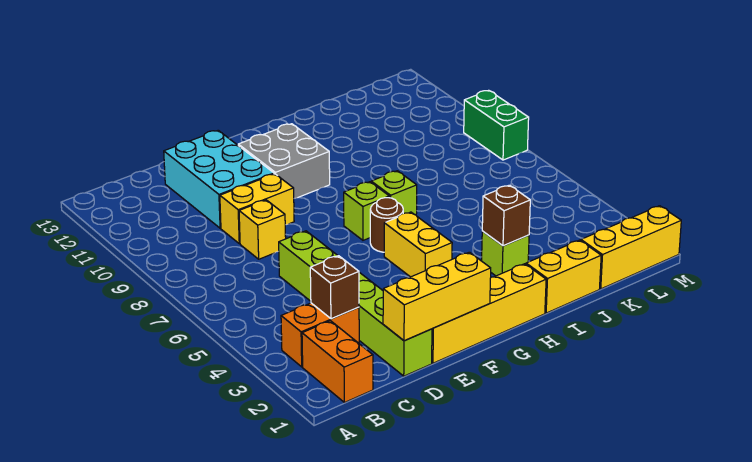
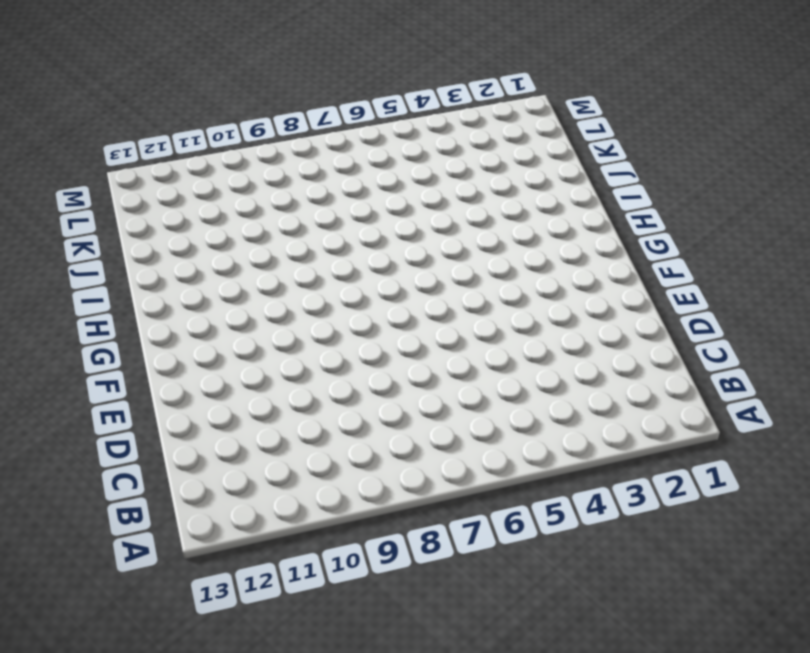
none -> orange brick B1:B2 level 1
none -> orange brick B3:C3 level 1
none -> lime brick D1:D6 level 1

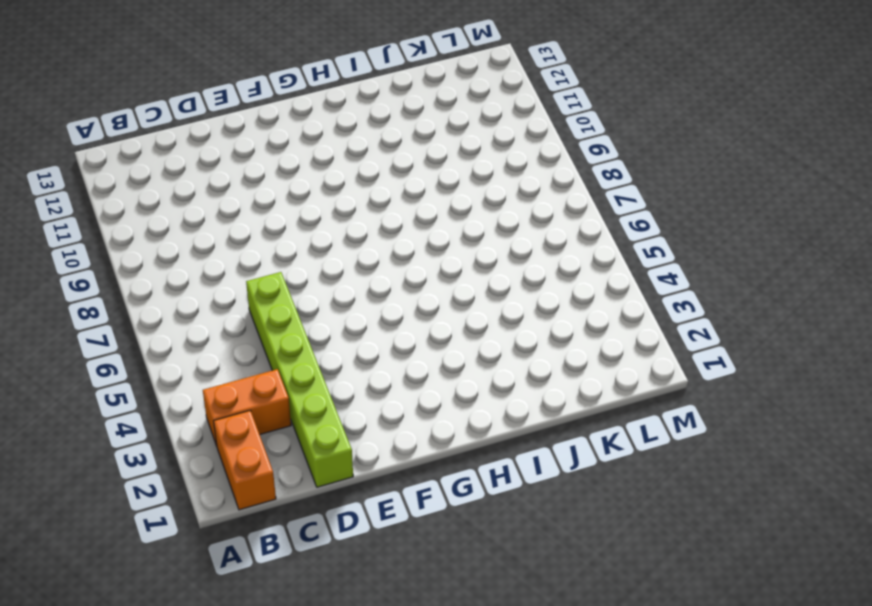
none -> yellow brick D8 level 1
none -> yellow brick D9:E9 level 1
none -> cyan brick D10:E12 level 1

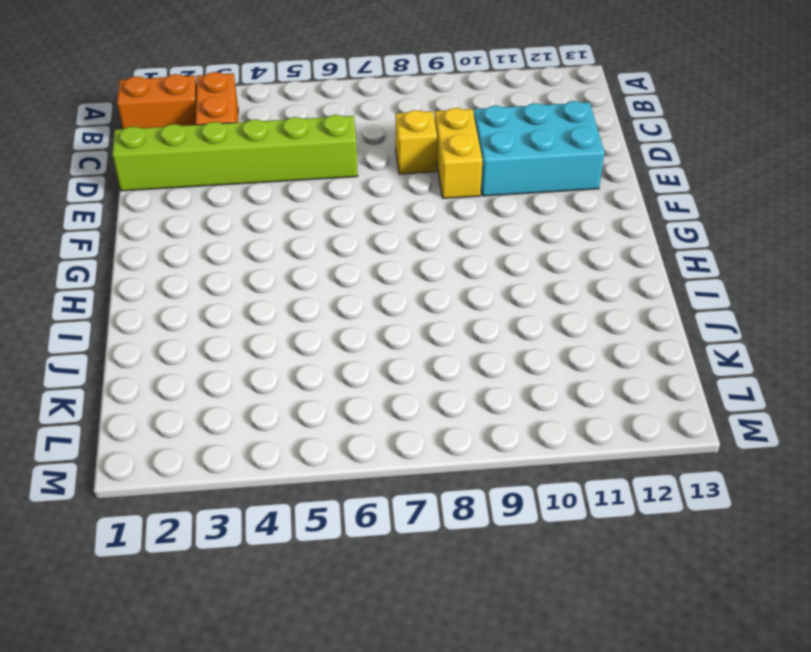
none -> yellow brick E1:H1 level 1
none -> grey brick F10:G11 level 1
none -> yellow brick G4:G5 level 1

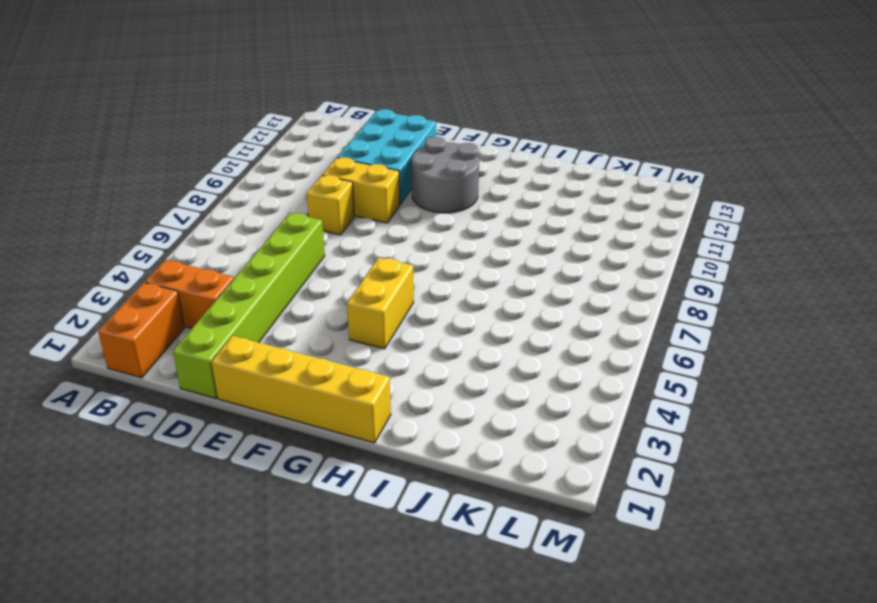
grey round brick F10:G11 level 1 -> grey brick F10:G11 level 1
none -> brown round brick G6 level 1
none -> lime brick G7 level 1
none -> lime brick H7 level 1

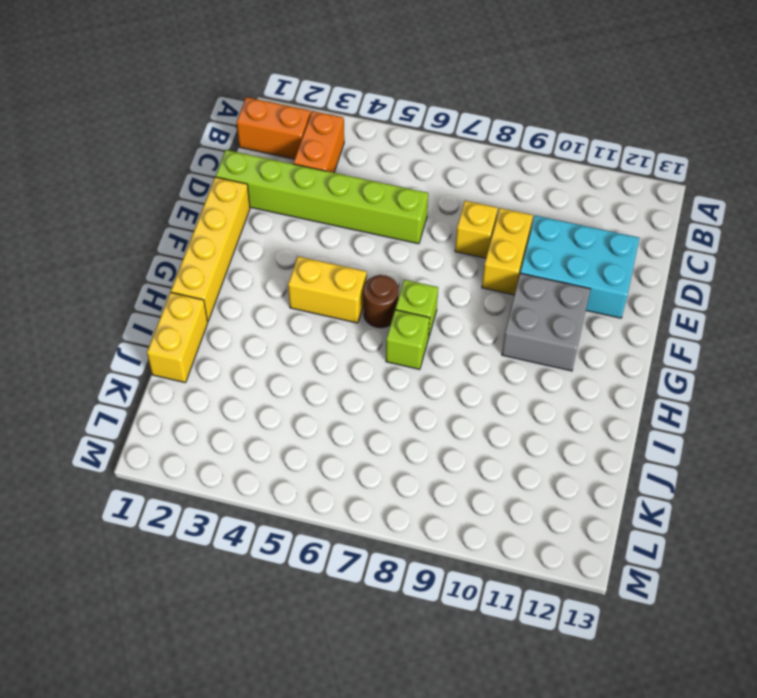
none -> lime brick I3 level 1
none -> yellow brick K1:M1 level 1
none -> green brick M8:M9 level 1

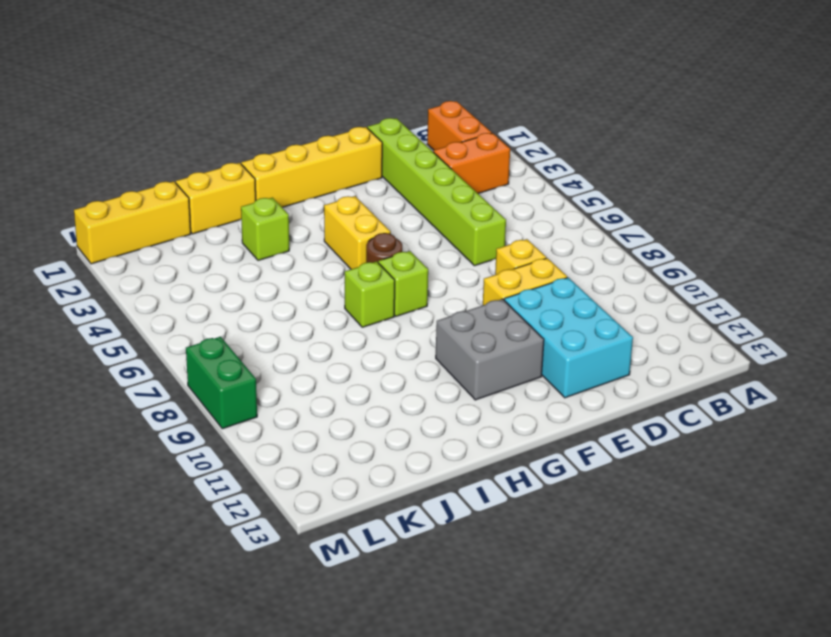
none -> brown brick C3 level 2
none -> yellow brick D1:F1 level 2
none -> brown brick I3 level 2

